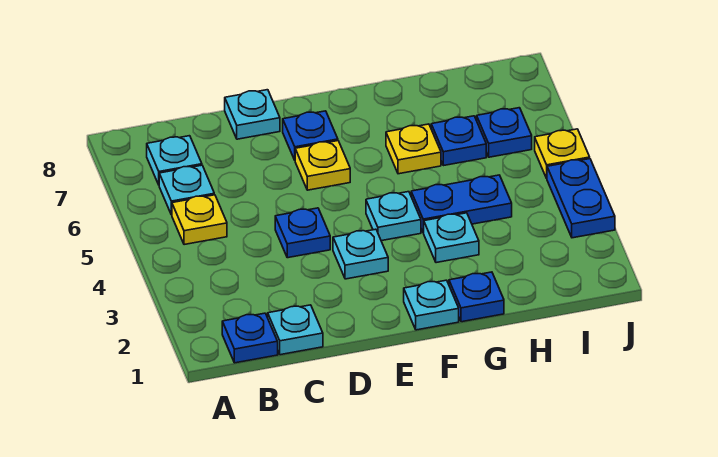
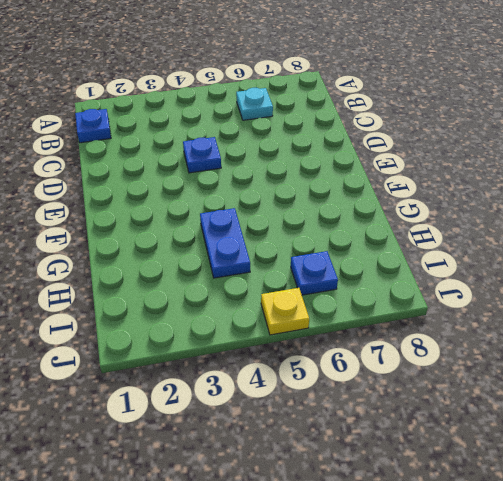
none -> yellow plate B5 level 1
none -> cyan plate B7 level 1
none -> cyan plate C1 level 1

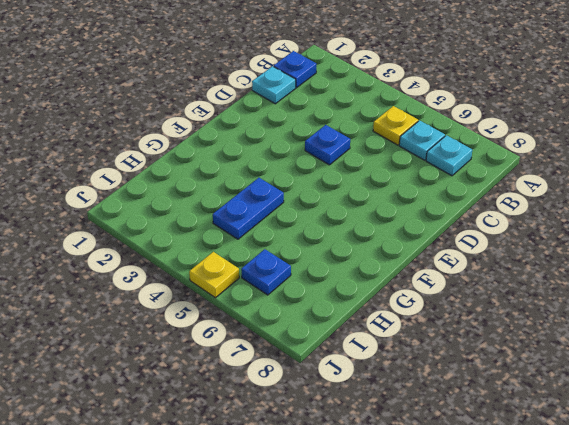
none -> cyan plate D8 level 1
none -> cyan plate E3 level 1
none -> yellow plate E6 level 1

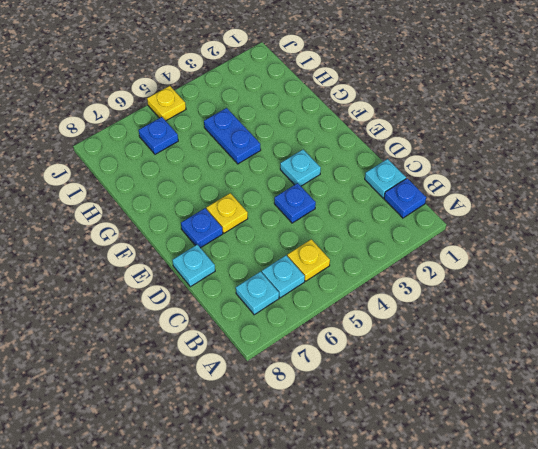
none -> cyan plate F1 level 1
none -> cyan plate F4 level 1
none -> blue plate G1 level 1

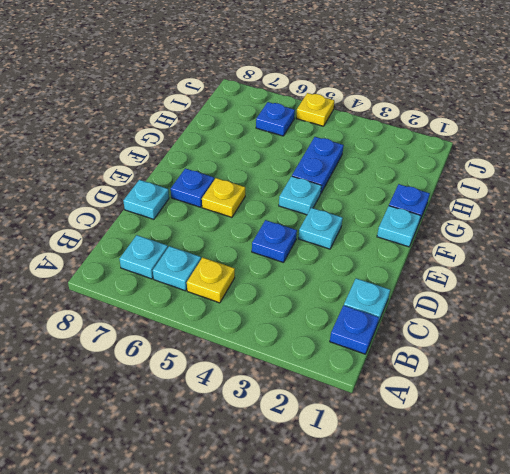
none -> cyan plate G3 level 1
none -> yellow plate G6 level 1
none -> blue plate H6 level 1

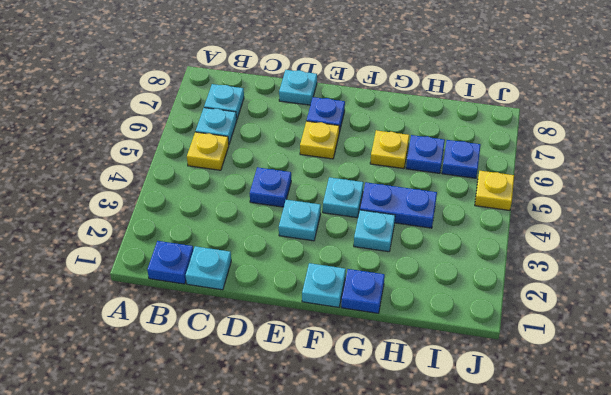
none -> blue plate J3:J4 level 1

